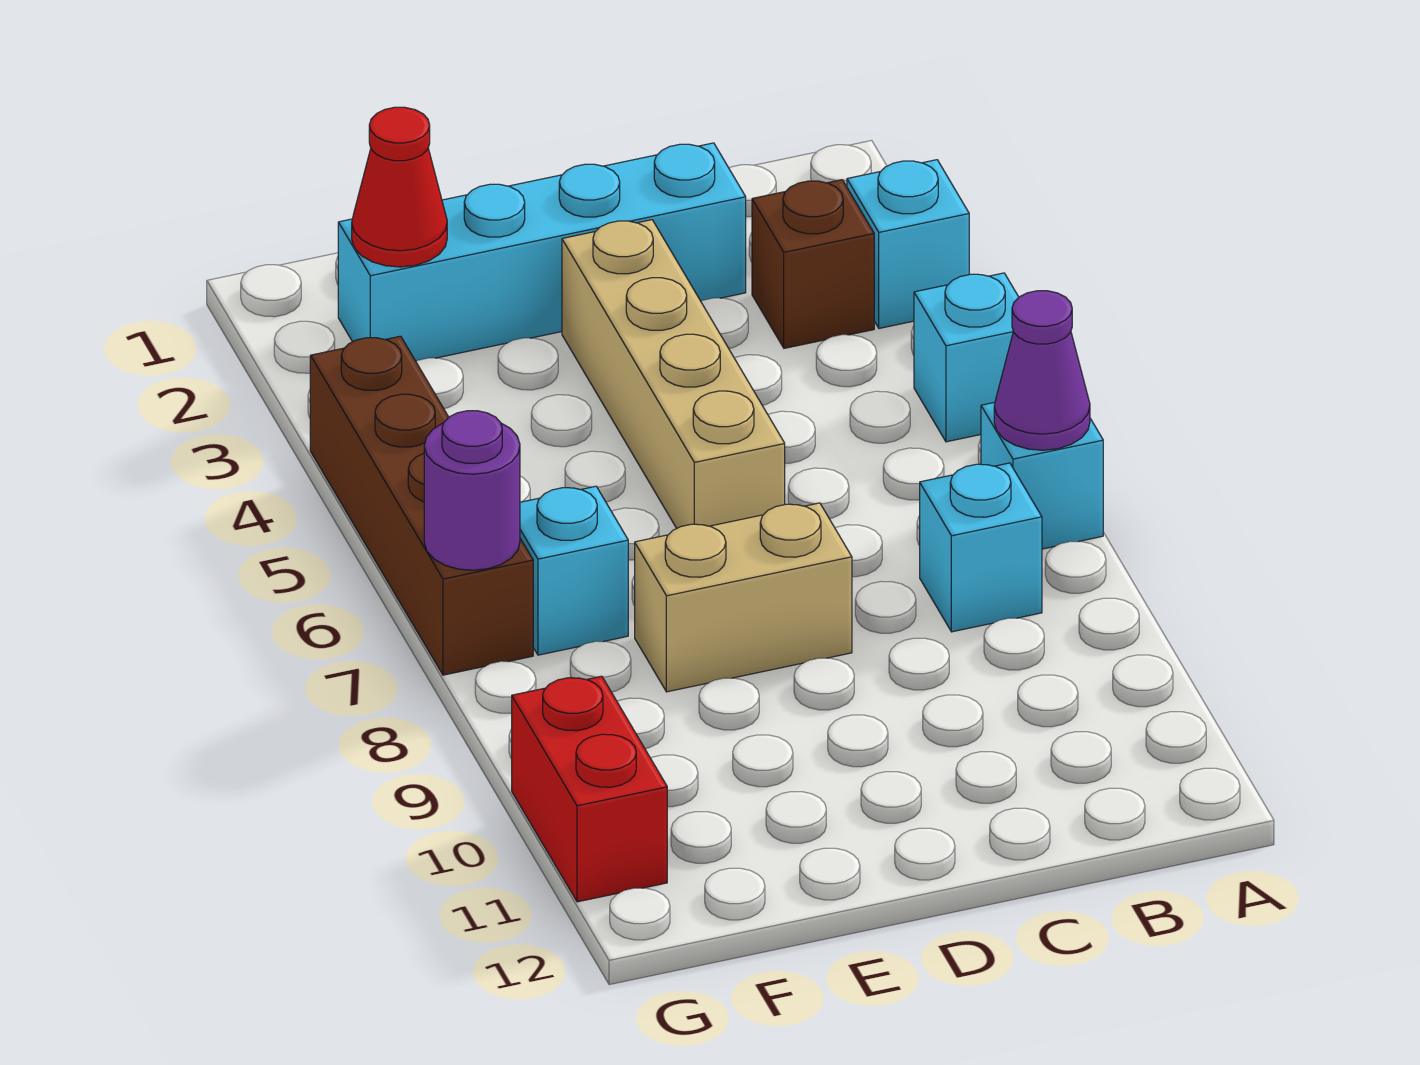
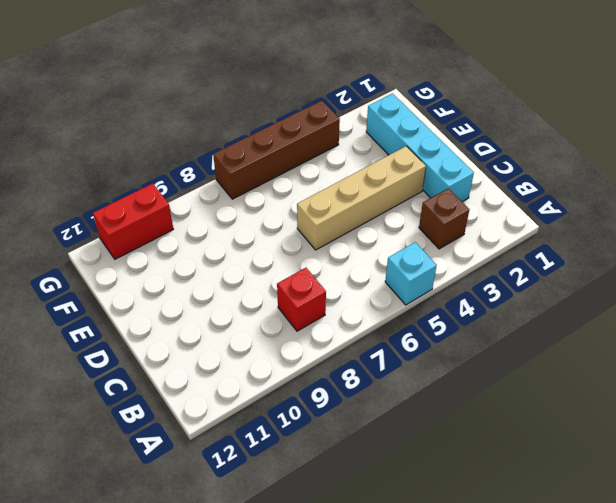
red brick B8 level 1 -> cyan brick B8 level 1
none -> cyan brick A3 level 1
none -> cyan brick A7 level 1
none -> tan brick D8:E8 level 1

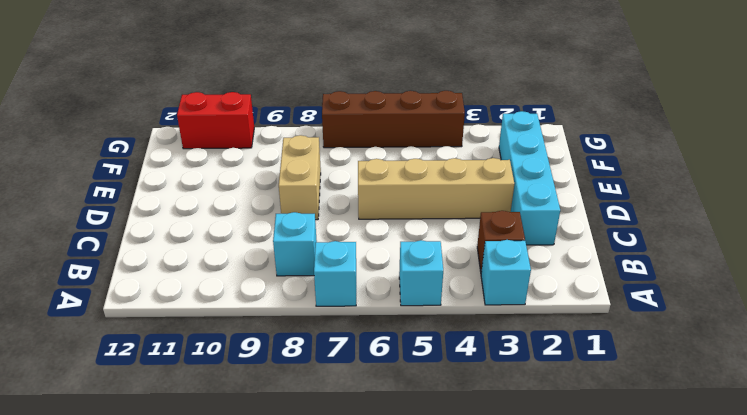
none -> cyan brick F7 level 1
none -> purple cone A7 level 2
none -> red cone F2 level 2

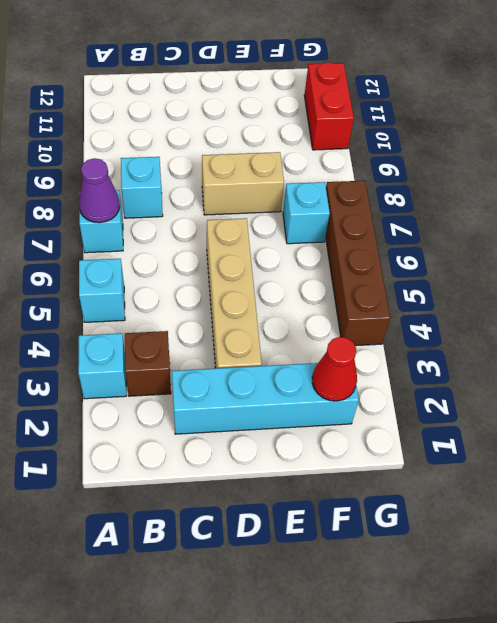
none -> purple round brick G7 level 2

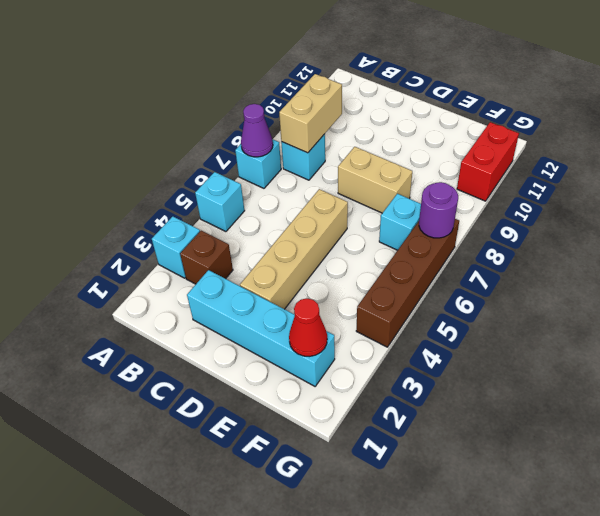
tan brick B8:B9 level 2 -> none

